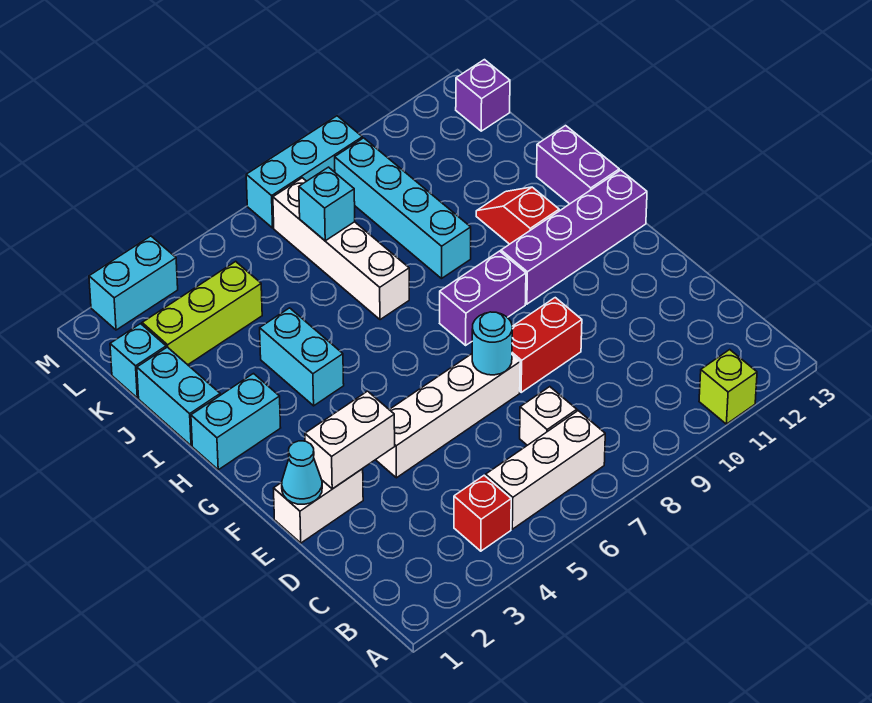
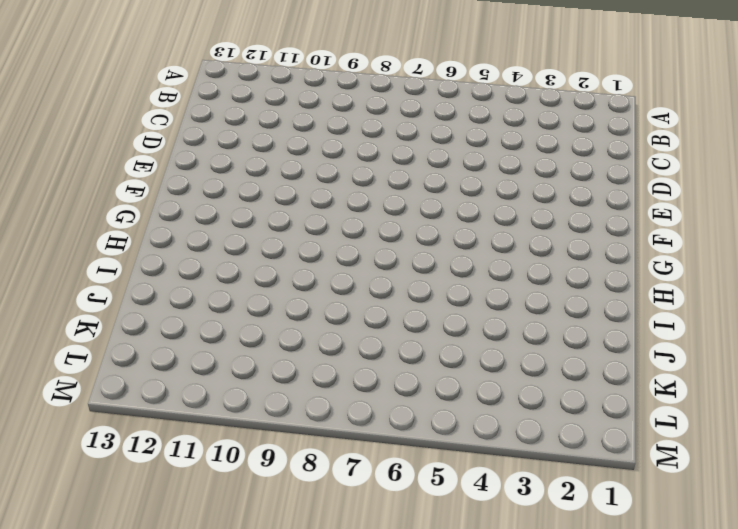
none -> lime brick A11 level 1
none -> red brick B4 level 1
none -> white brick B5:B7 level 1

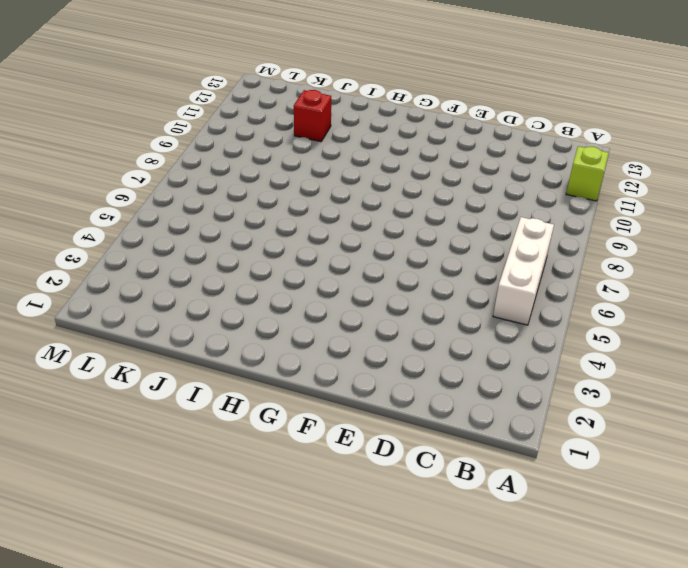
red brick J11 level 1 -> red brick B4 level 1
none -> white brick C7 level 1
none -> white brick E1:E2 level 1
none -> white brick E4:E7 level 1

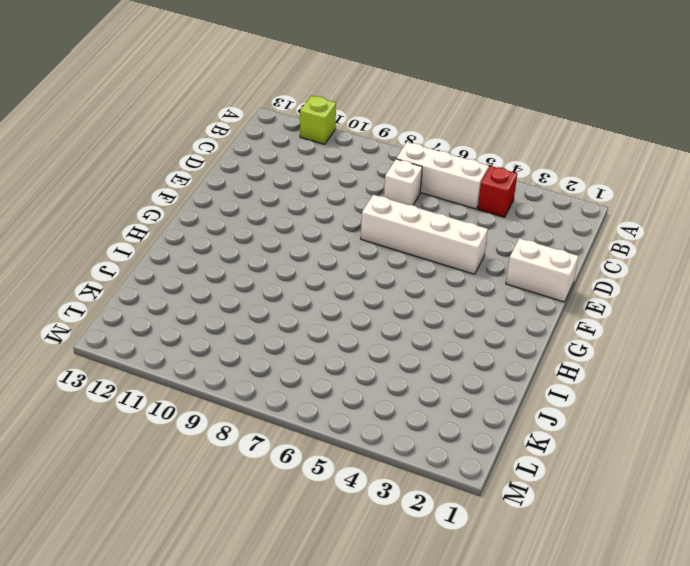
none -> red brick E8:E9 level 1
none -> purple brick G8:G9 level 1
none -> purple brick G10:G13 level 1

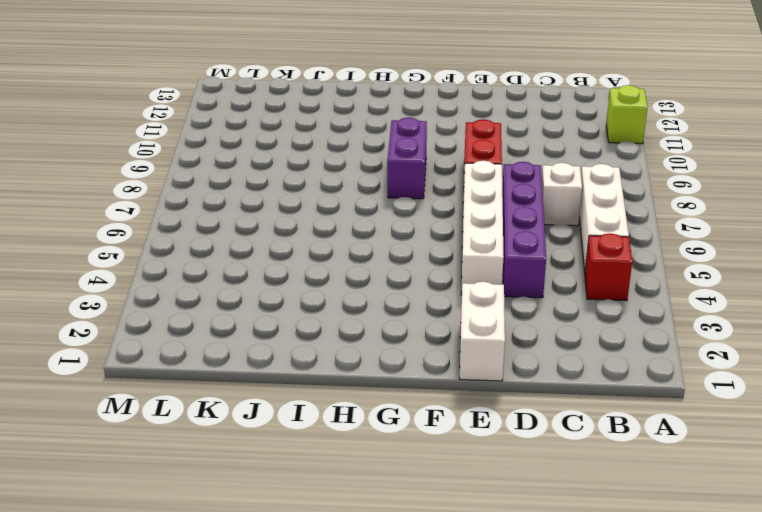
purple brick D4:D7 level 1 -> purple brick G10:G13 level 1
none -> cyan brick H1:H2 level 1
none -> cyan brick H4:I4 level 1
none -> red slope H11:I11 level 1 top H

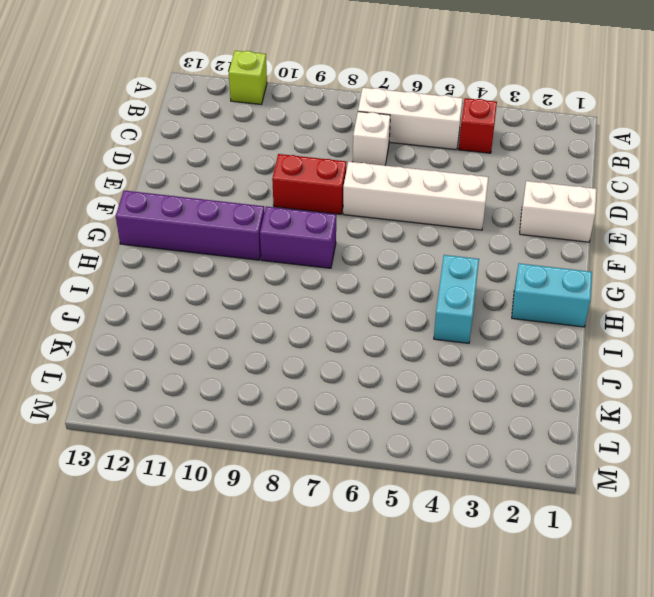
none -> red slope H11:I11 level 1 top H
none -> purple brick H13:I13 level 1
none -> cyan brick I1:J1 level 1

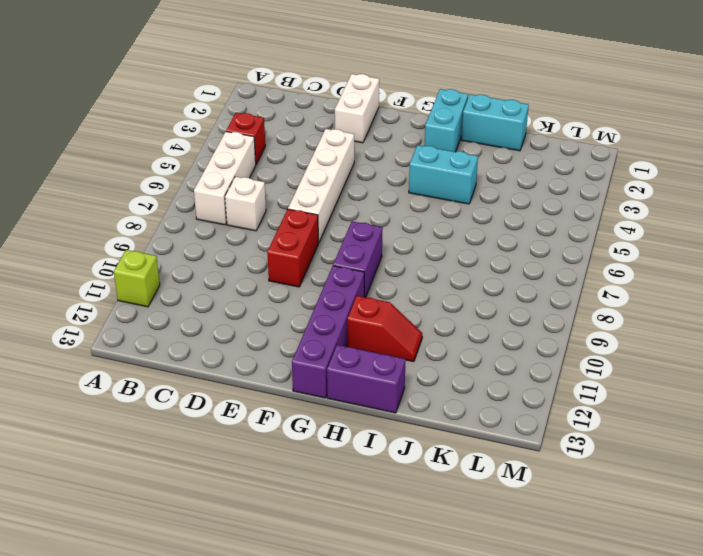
none -> white brick I7:L7 level 1
none -> cyan brick I9:L9 level 1
none -> cyan brick K1 level 1

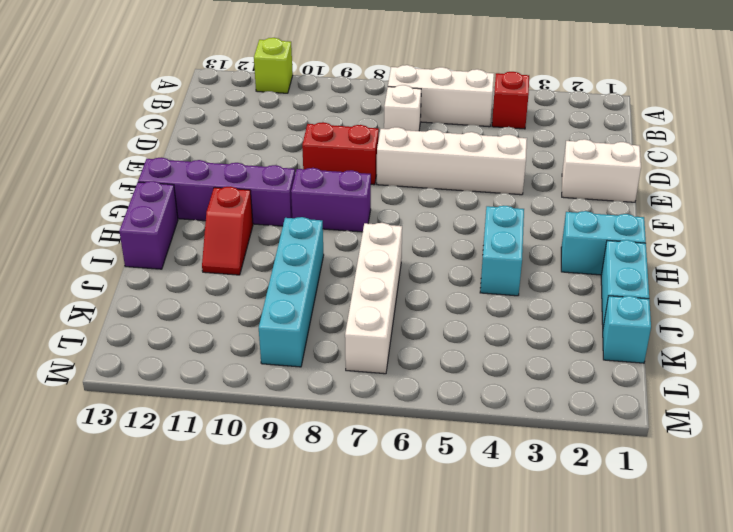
none -> lime brick K2:K4 level 1
none -> purple brick L13 level 1
none -> cyan brick M2:M3 level 1

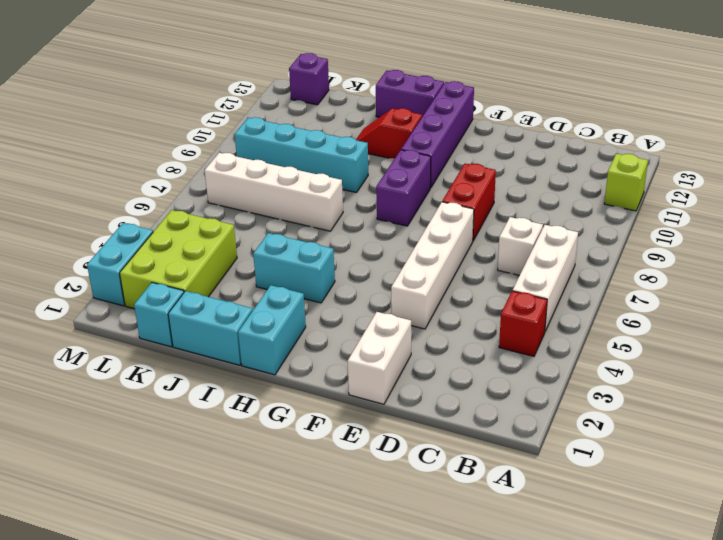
lime brick K2:L4 level 1 -> lime brick K2:K4 level 1
none -> cyan brick M7:M9 level 1
none -> cyan cone E1 level 2
none -> white brick E2:E3 level 2

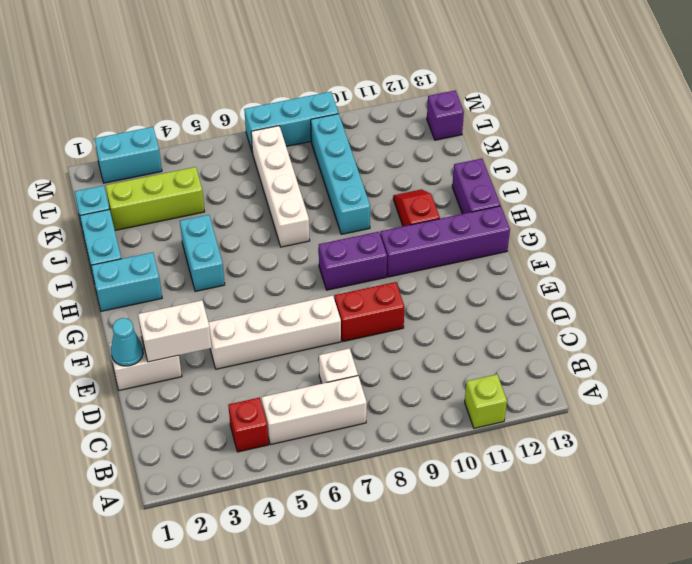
none -> cyan round brick E7 level 2
none -> cyan brick K7 level 2

